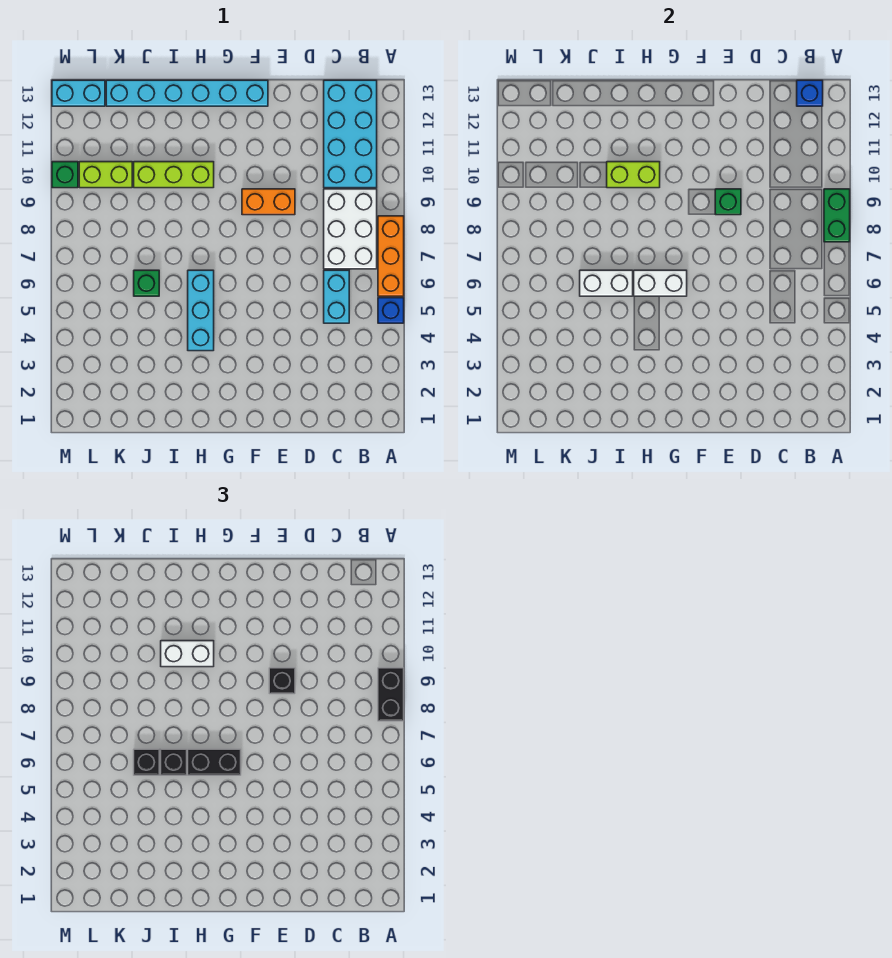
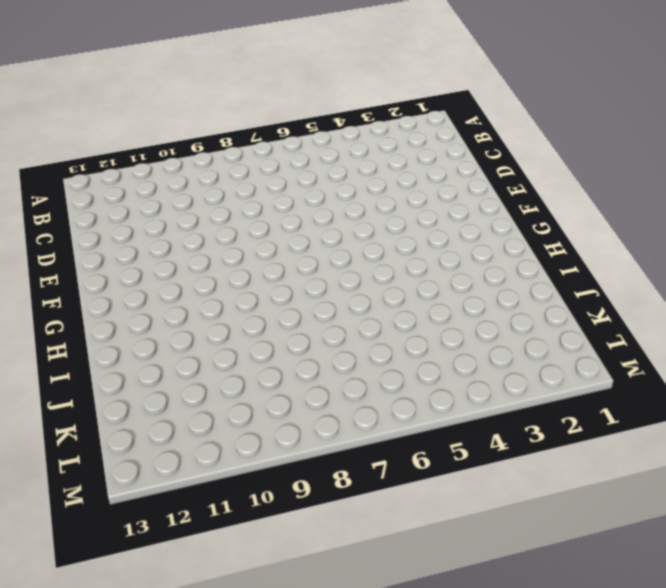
none -> blue brick A5 level 1
none -> orange brick A6:A8 level 1
none -> white brick B7:C9 level 1

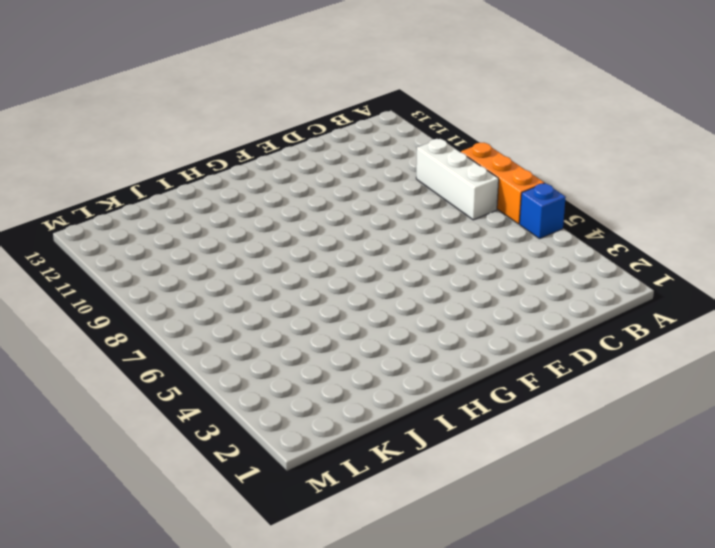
white brick B7:B9 level 1 -> white brick B7:C9 level 1
none -> cyan brick B10:C13 level 1
none -> cyan brick C5:C6 level 1
none -> orange brick E9:F9 level 1

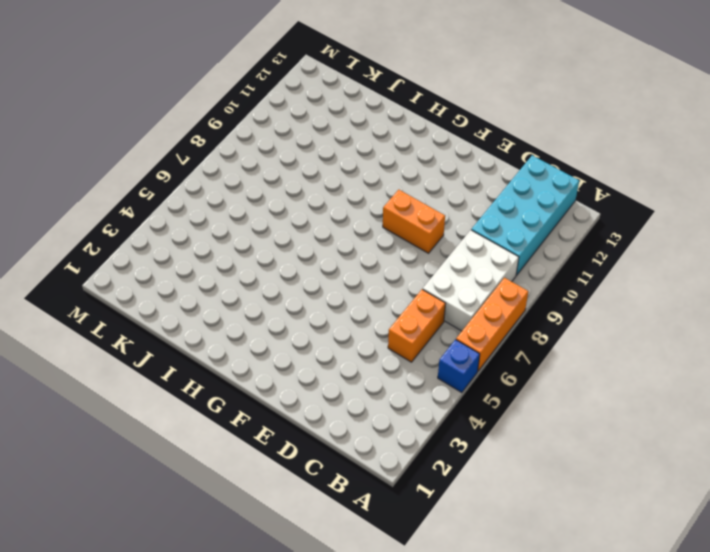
orange brick C5:C6 level 1 -> cyan brick C5:C6 level 1
none -> cyan brick F13:K13 level 1
none -> cyan brick H4:H6 level 1
none -> lime brick H10:J10 level 1

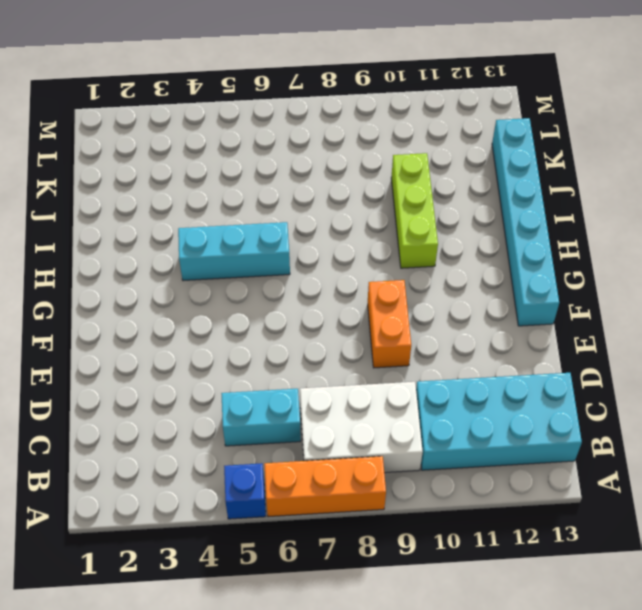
none -> green brick J6 level 1
none -> lime brick K10:L10 level 1
none -> cyan brick L13:M13 level 1

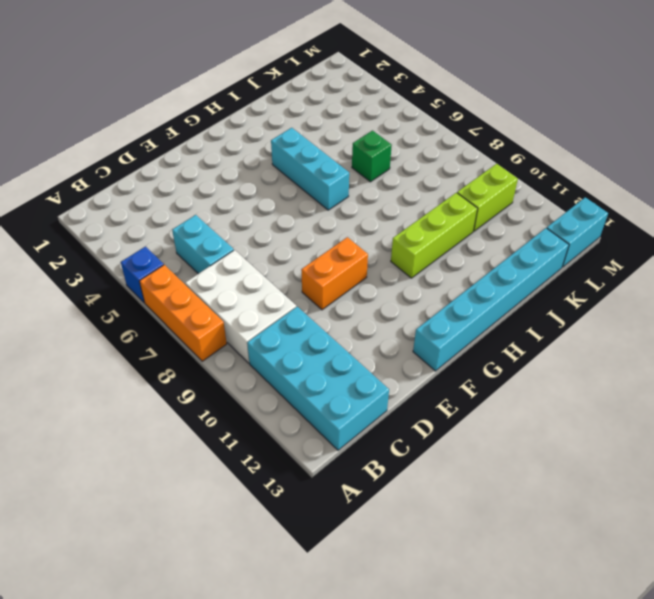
none -> green brick M10 level 1
none -> green brick A8:A9 level 2
none -> blue brick B13 level 2

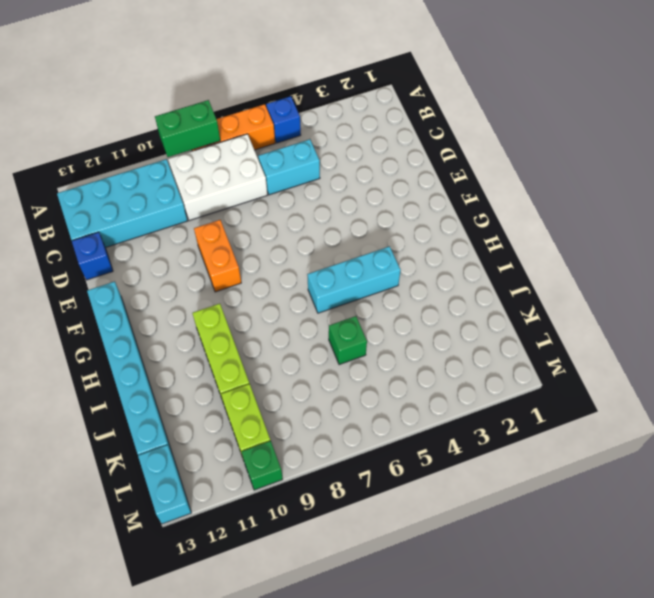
blue brick D13 level 1 -> blue brick B13 level 2
none -> green brick E9 level 2
none -> white brick G6:H6 level 2
none -> lime brick H10:I10 level 2

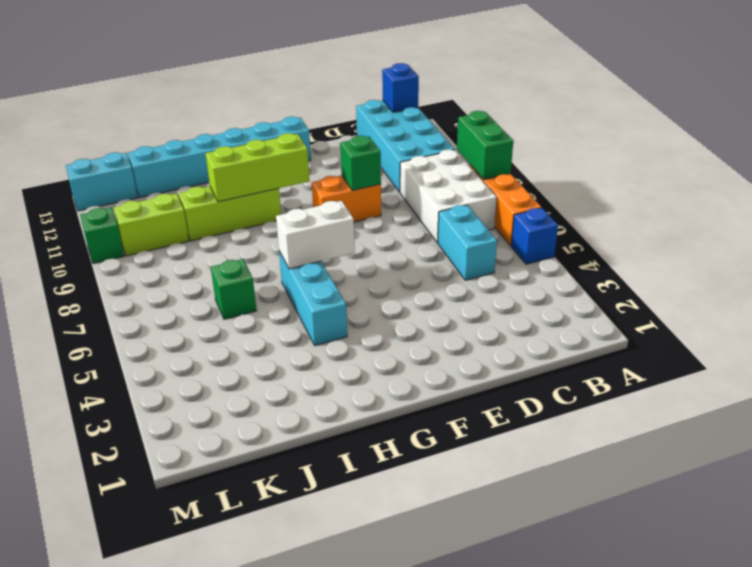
lime brick G10:I10 level 2 -> lime brick H10:I10 level 2
none -> white brick I6:J6 level 2
none -> black brick A8:A9 level 3
none -> black brick E9 level 3

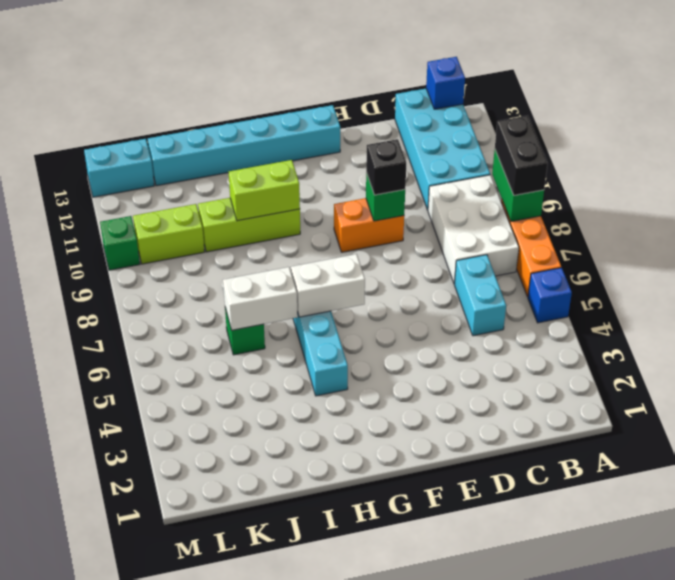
none -> black brick G6:H6 level 3
none -> white brick H10:I10 level 3
none -> black brick I6 level 3

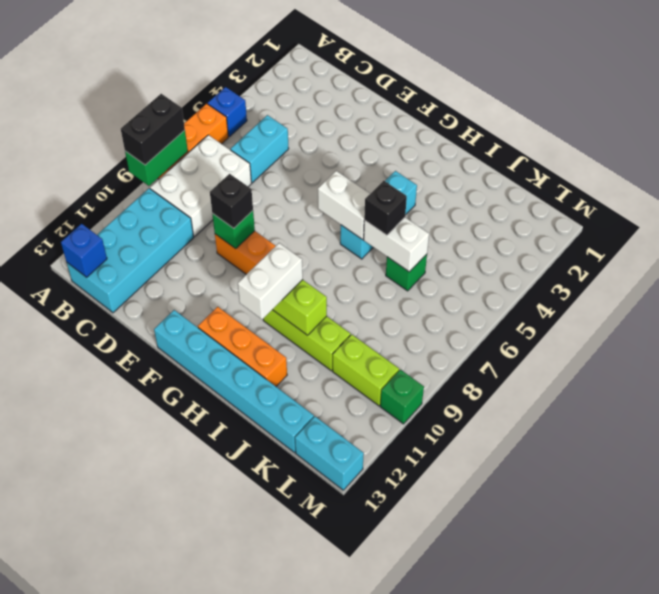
orange brick G12:I12 level 1 -> none
white brick H10:H11 level 3 -> white brick H10:I10 level 3
none -> black brick G6:H6 level 3
none -> black brick J6 level 3

